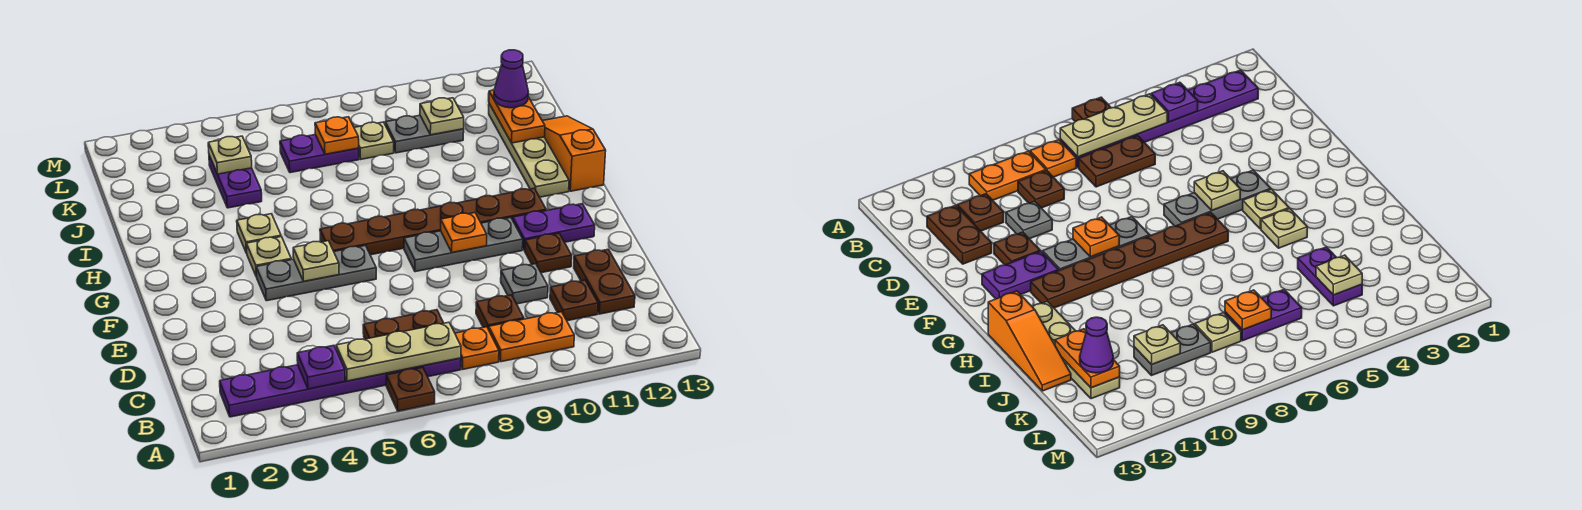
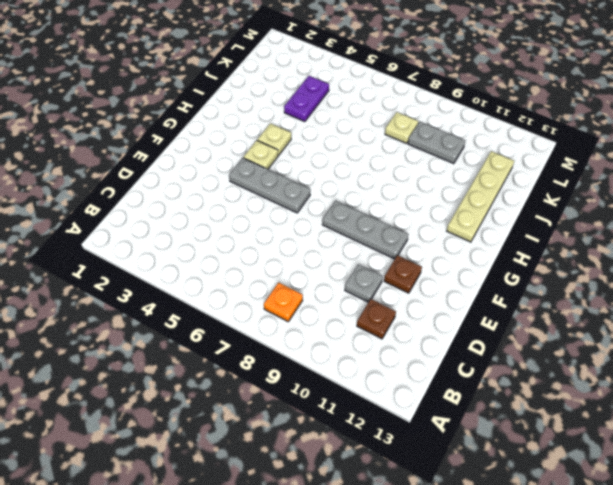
none -> brown plate A6 level 1
none -> purple plate B2:B7 level 1
none -> orange plate B9:B10 level 1
none -> brown plate C6:C7 level 1

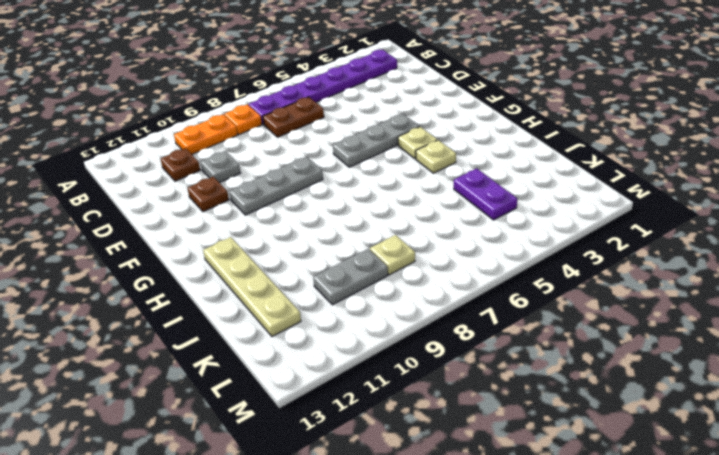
none -> brown plate A6 level 1
none -> brown plate C9 level 1
none -> brown plate C12:D12 level 1
none -> purple plate F11:F12 level 1

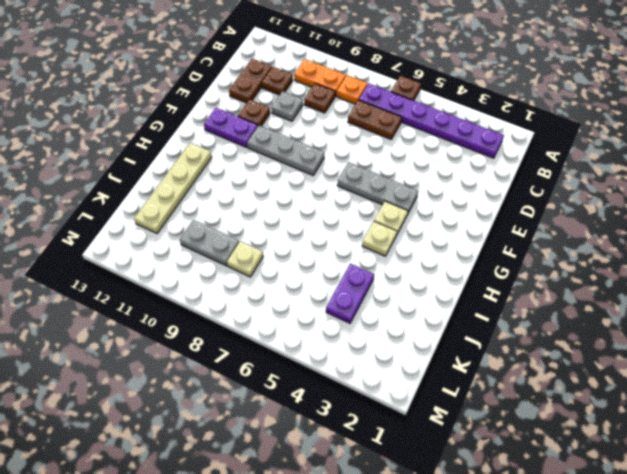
none -> brown plate G6:G11 level 1
none -> orange slope H13:J13 level 1 top H
none -> purple plate K6:K7 level 1
none -> purple plate B4 level 2

